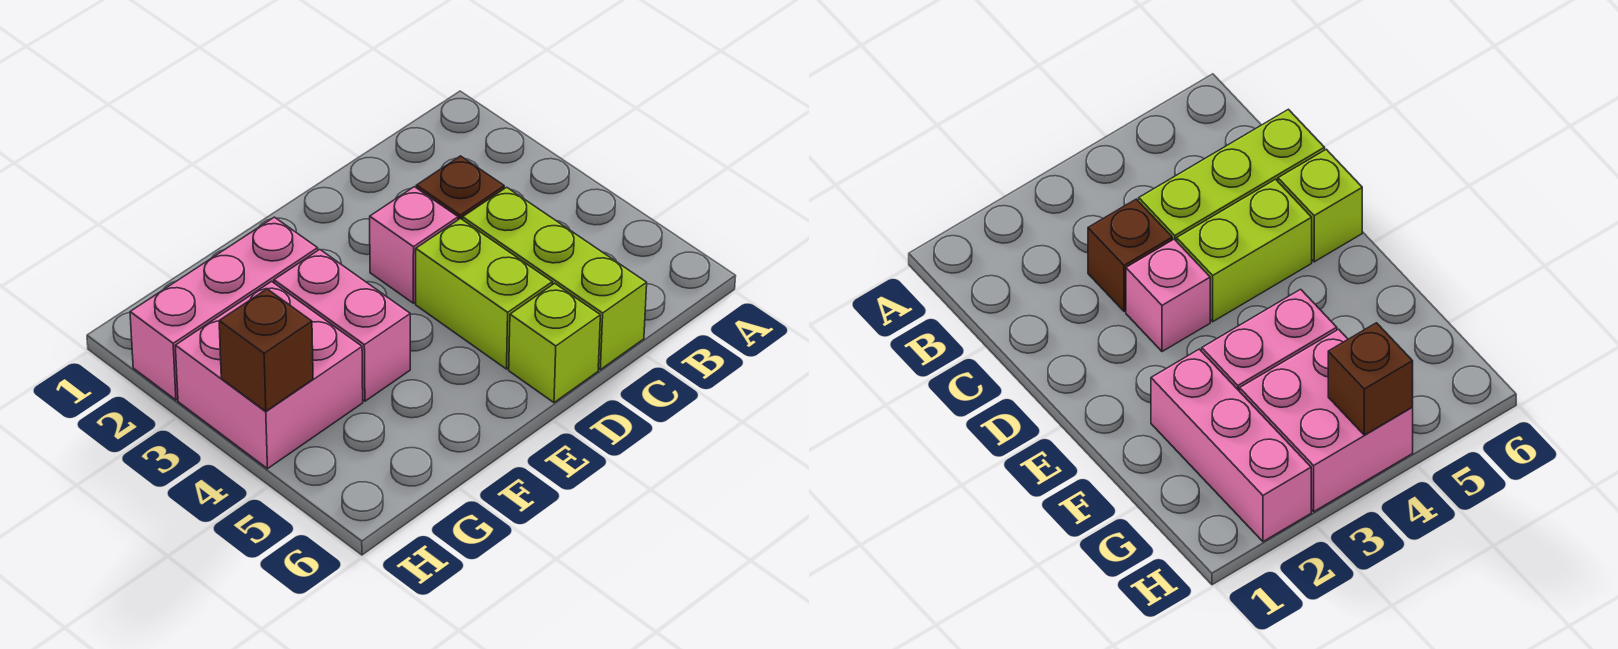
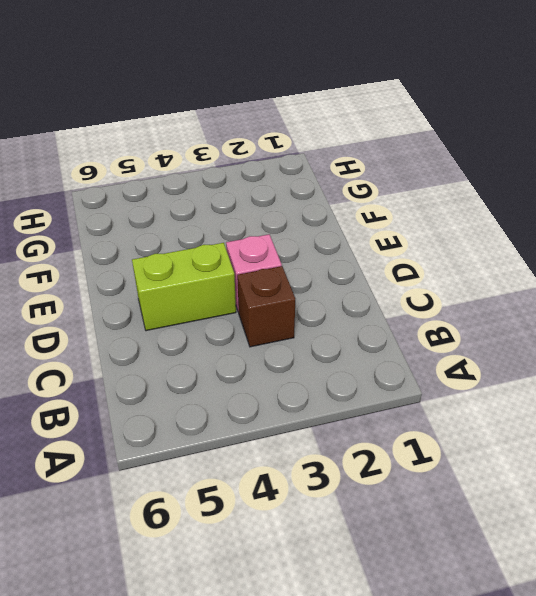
none -> lime brick C4:C6 level 1
none -> lime brick D6 level 1

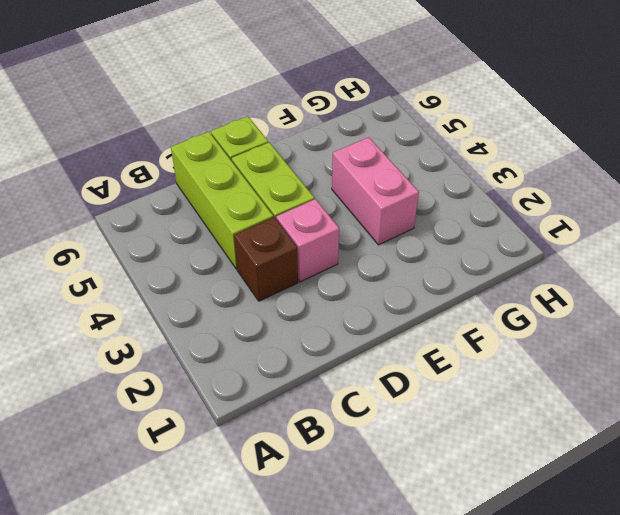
none -> pink brick F2:H2 level 1
none -> pink brick G3:H4 level 1

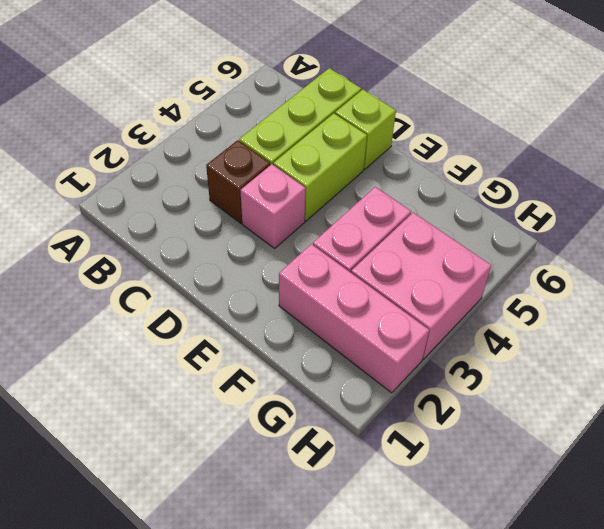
none -> brown brick H4 level 2

